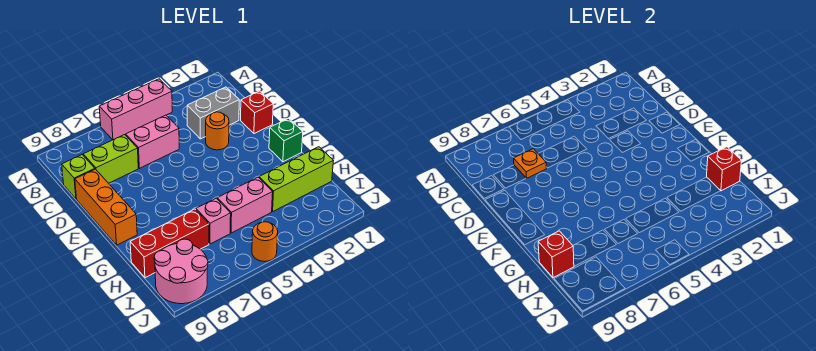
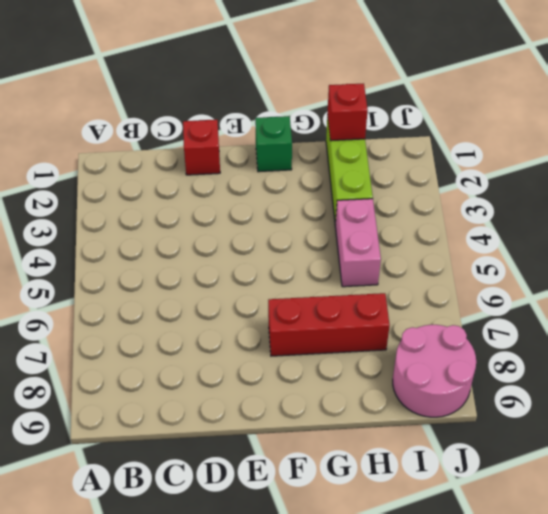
red brick F7:H7 level 1 -> red brick H7:H9 level 1
none -> pink brick A4:A6 level 1
none -> grey brick C2:C3 level 1
none -> pink brick C5:C6 level 1

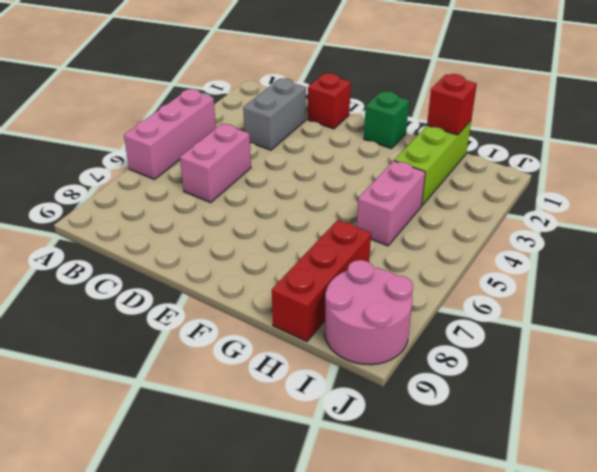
none -> lime brick C7:C8 level 1
none -> lime brick C9 level 1
none -> orange round brick D3 level 1

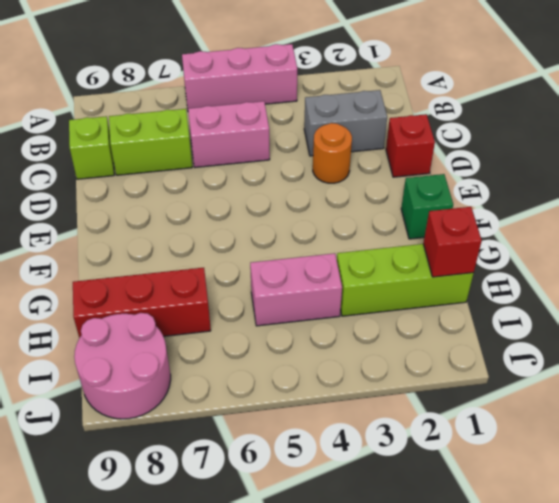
none -> orange brick D9:F9 level 1
none -> pink brick H6 level 1
none -> orange round brick J5 level 1

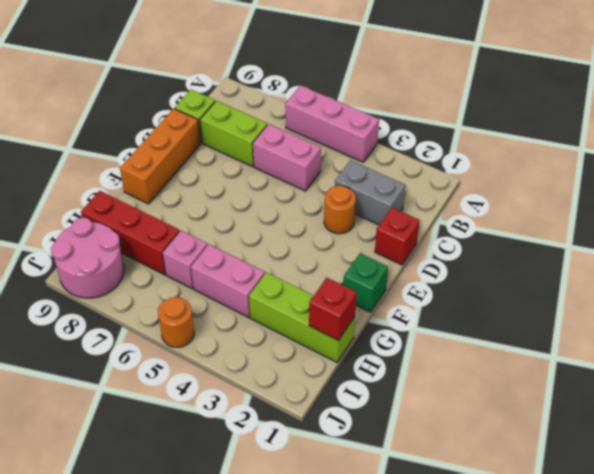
none -> orange plate C7 level 2
none -> red brick H9 level 2

